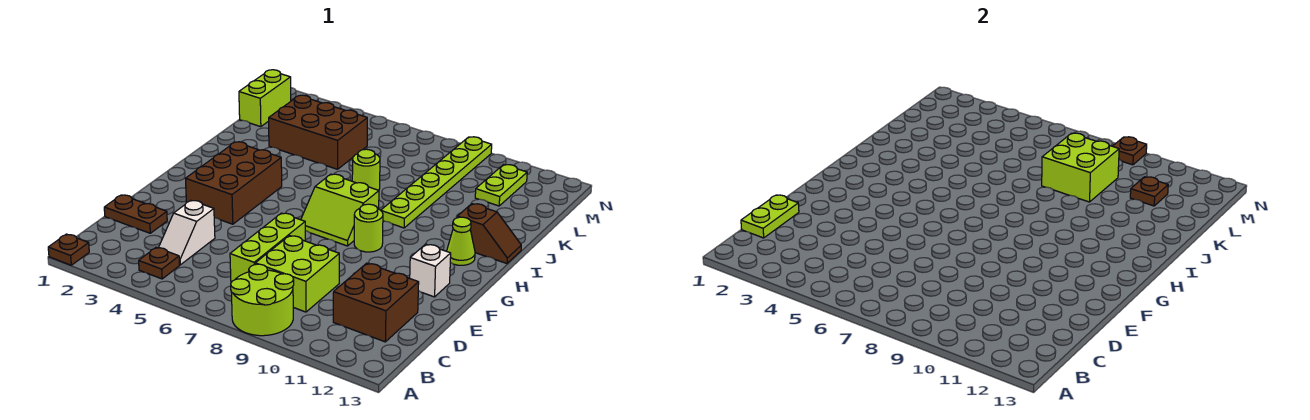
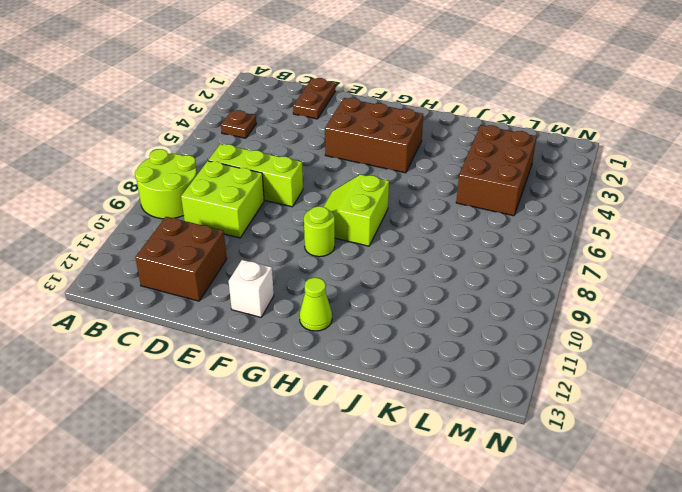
none -> brown plate A1 level 1
none -> white slope C4:D4 level 1 top D
none -> lime plate I9:N9 level 1

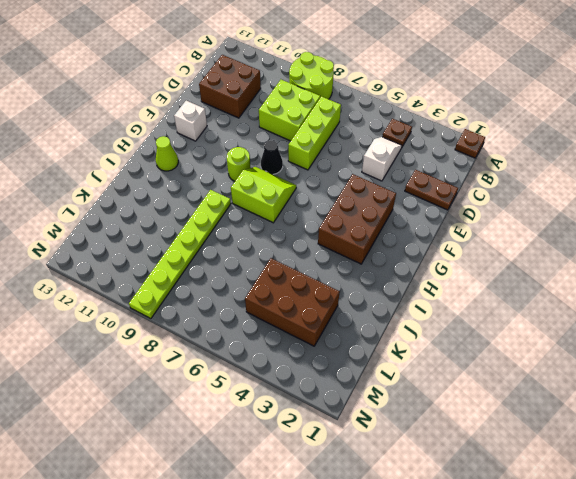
black cone F8 level 1 -> none
none -> brown slope I12:I13 level 1 top 12
none -> lime round brick J7 level 1
none -> lime brick L1:M1 level 1

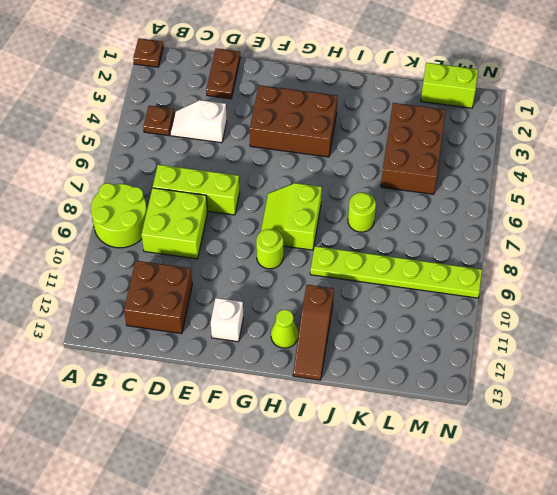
brown slope I11:I13 level 1 top 11 -> brown slope I12:I13 level 1 top 12
none -> lime plate L11:M11 level 1
none -> lime plate C1:D1 level 2
none -> lime brick K8:L9 level 2

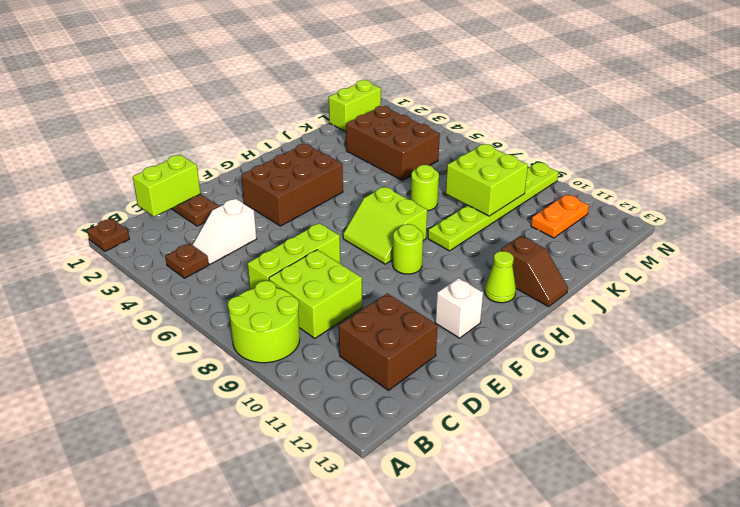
lime brick C1:D1 level 2 -> lime plate C1:D1 level 2
orange plate L11:M11 level 1 -> lime plate L11:M11 level 1
none -> brown plate L11 level 2
none -> brown plate N9 level 2

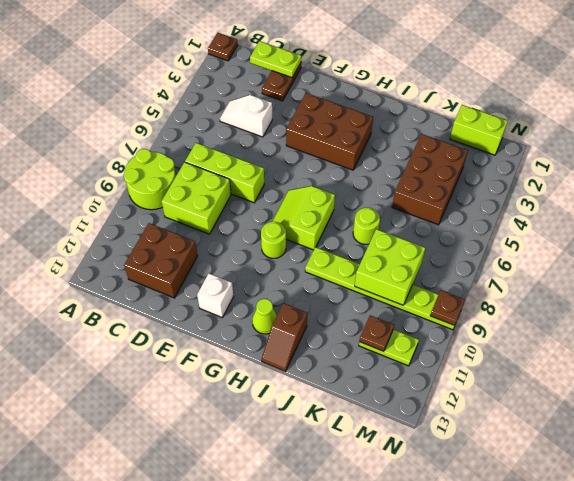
none -> brown plate B4 level 1

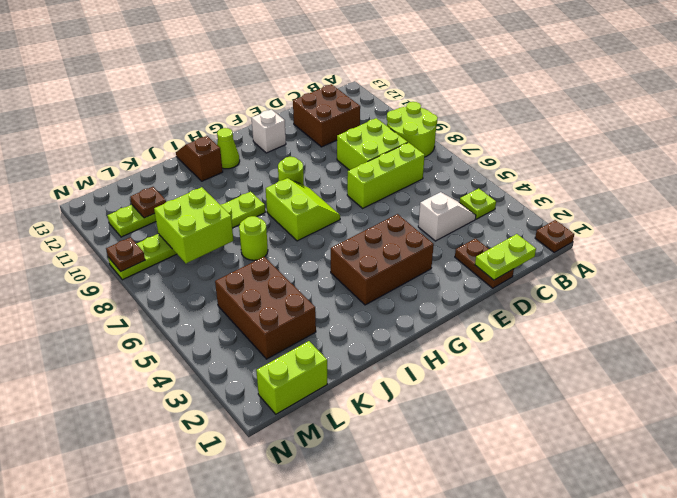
lime plate B4 level 1 -> brown plate B4 level 1

